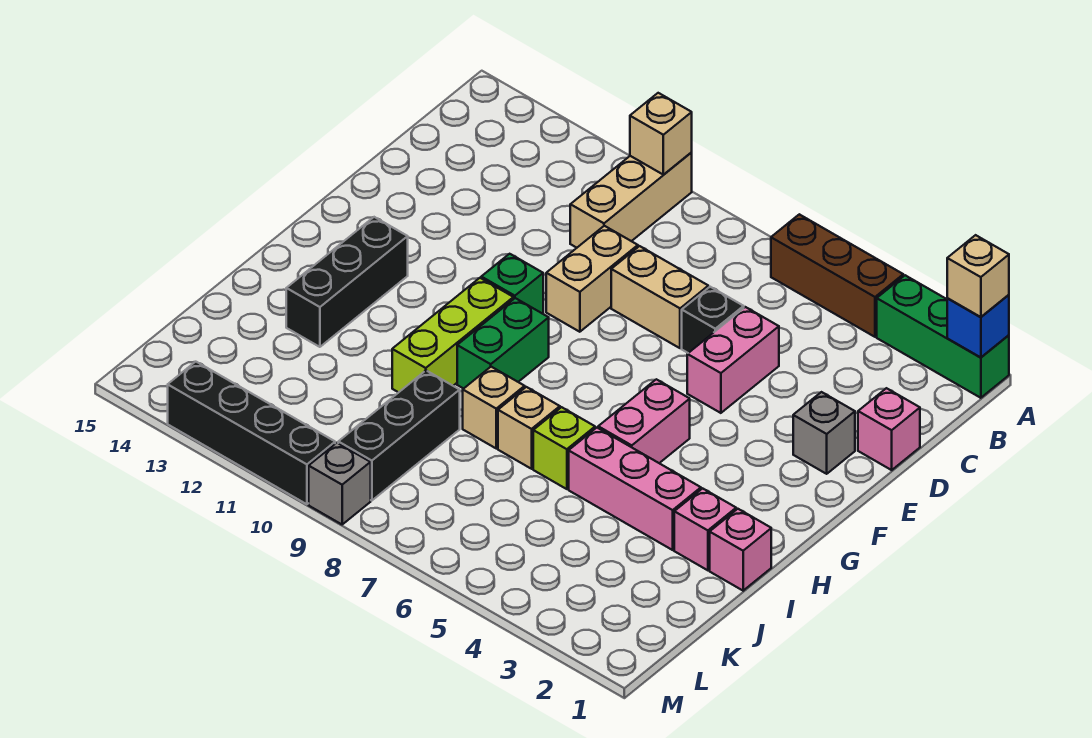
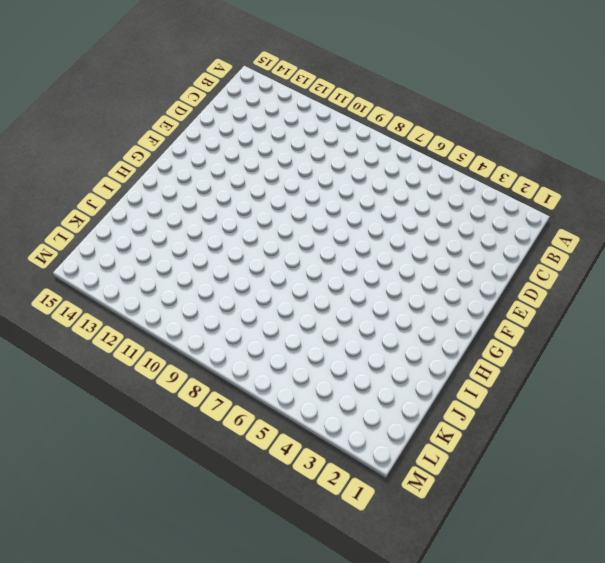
none -> green brick A1:A3 level 1
none -> brown brick A4:A6 level 1
none -> tan brick A10:C10 level 1

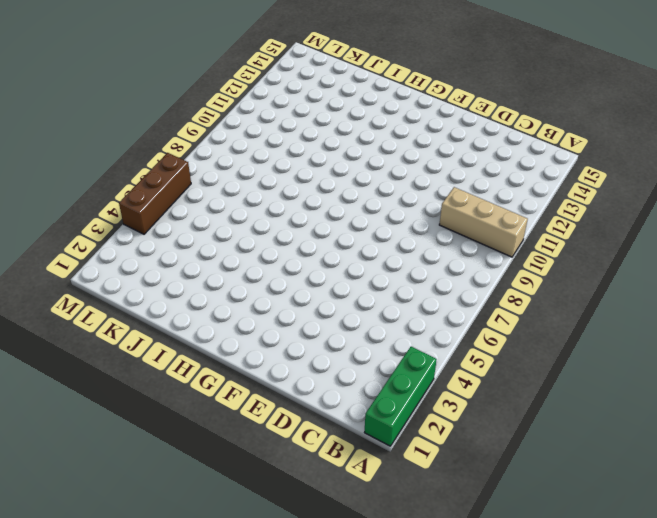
brown brick M4:M6 level 1 -> brown brick A4:A6 level 1
none -> pink brick D1 level 1
none -> pink brick D5:E5 level 1
none -> black brick D6 level 1

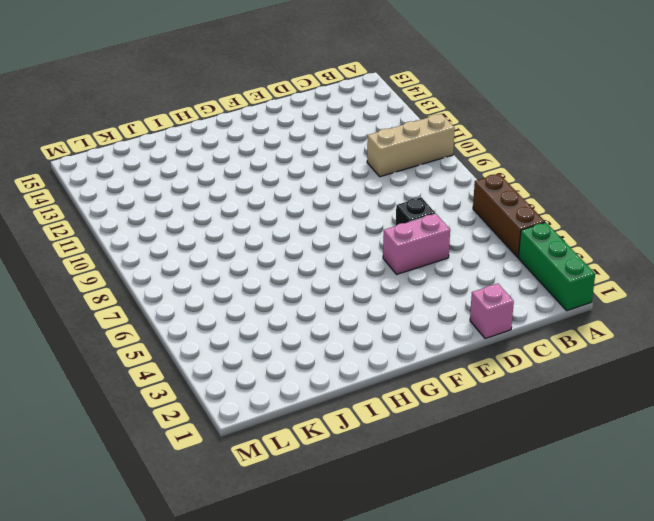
none -> tan brick D7:D8 level 1
none -> tan brick D9:E9 level 1
none -> grey brick E2 level 1

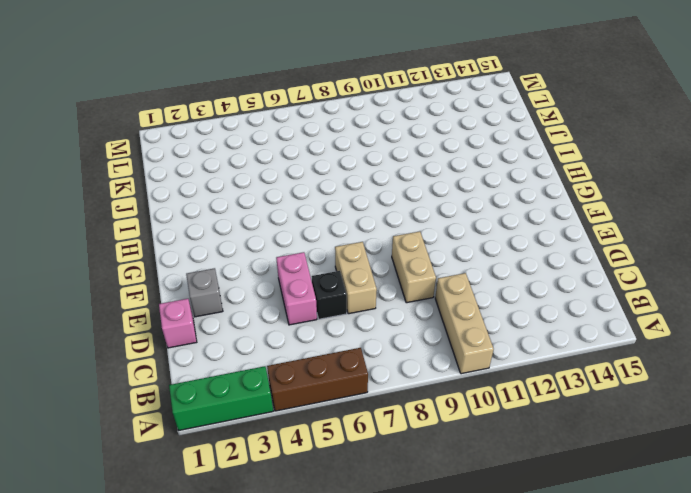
tan brick D7:E7 level 1 -> tan brick D7:D8 level 1
none -> green brick F10 level 1
none -> pink brick G5:H5 level 1
none -> green brick G9:H9 level 1

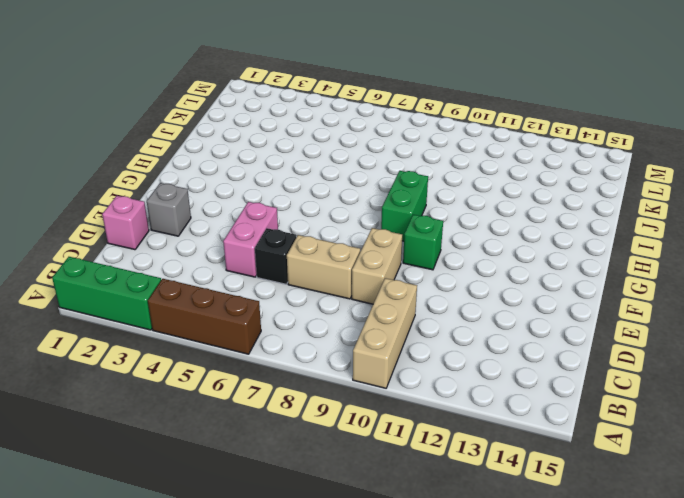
none -> pink brick G5:H5 level 1
none -> lime brick G10:I10 level 1
none -> black brick G13:I13 level 1

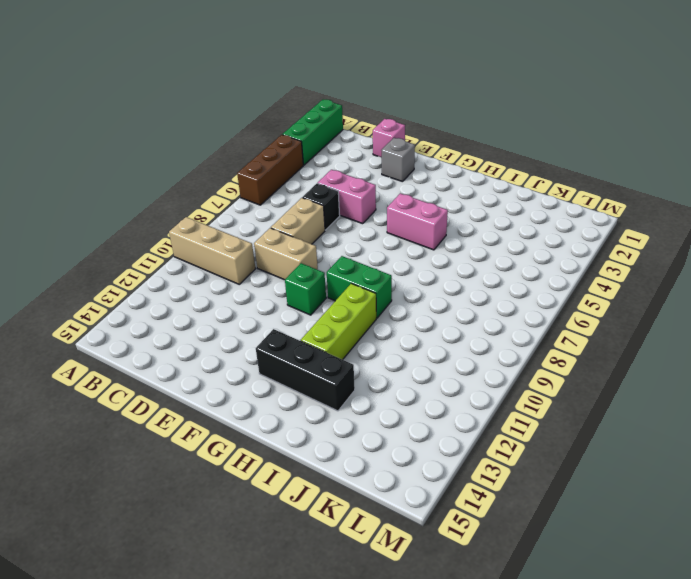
lime brick H10:H12 level 1 -> lime brick G10:I10 level 1
none -> pink brick I1 level 1
none -> pink brick I2 level 1
none -> pink brick I3:I5 level 1

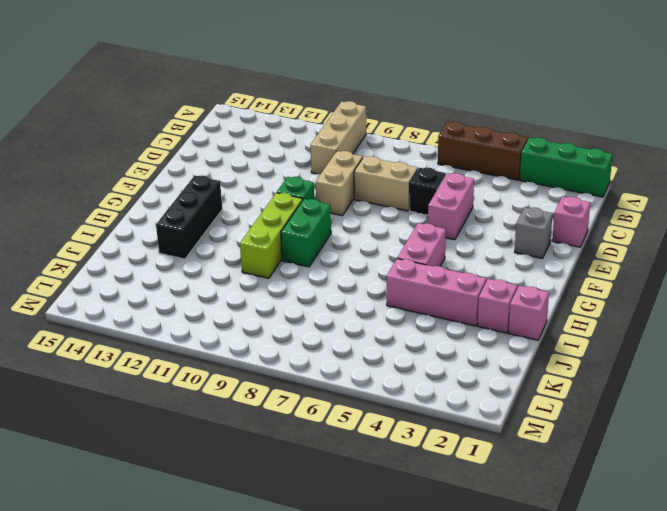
none -> lime brick I6 level 1
none -> tan brick I7 level 1
none -> tan brick I8 level 1

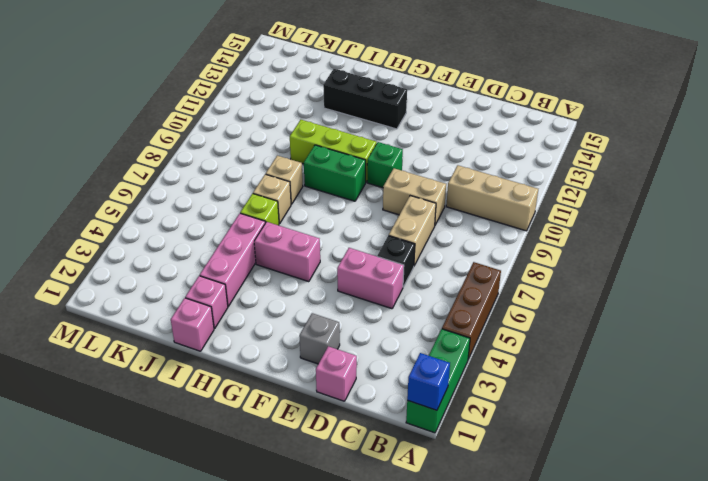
none -> black brick J9:L9 level 1
none -> grey brick M9 level 1
none -> black brick M10:M13 level 1

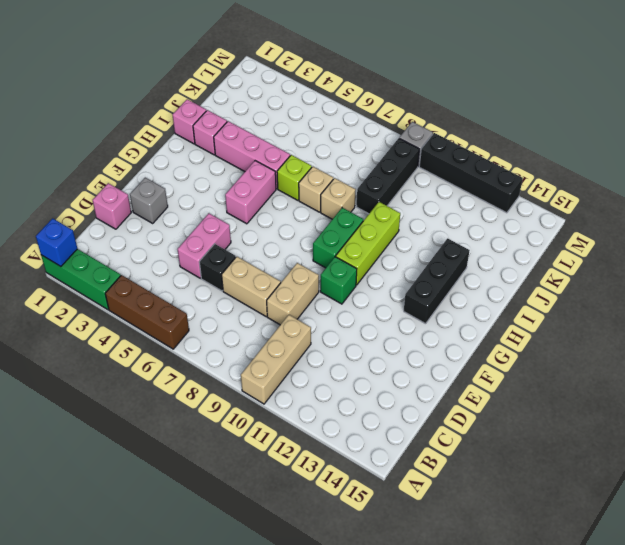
none -> tan brick A10 level 2
none -> tan brick A1 level 3

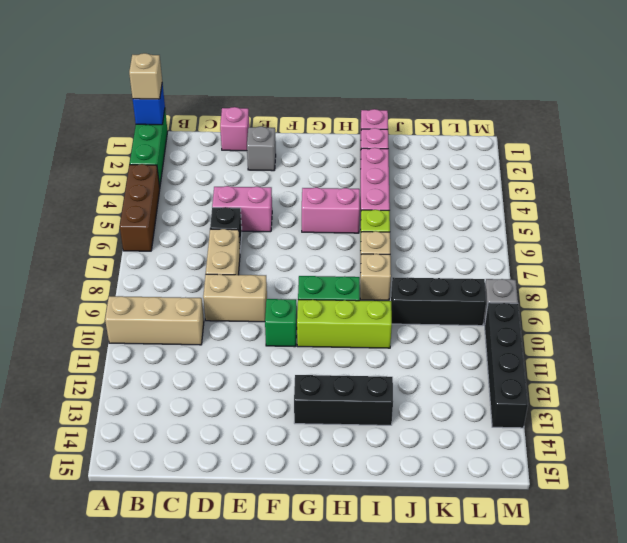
none -> tan brick A10 level 2

